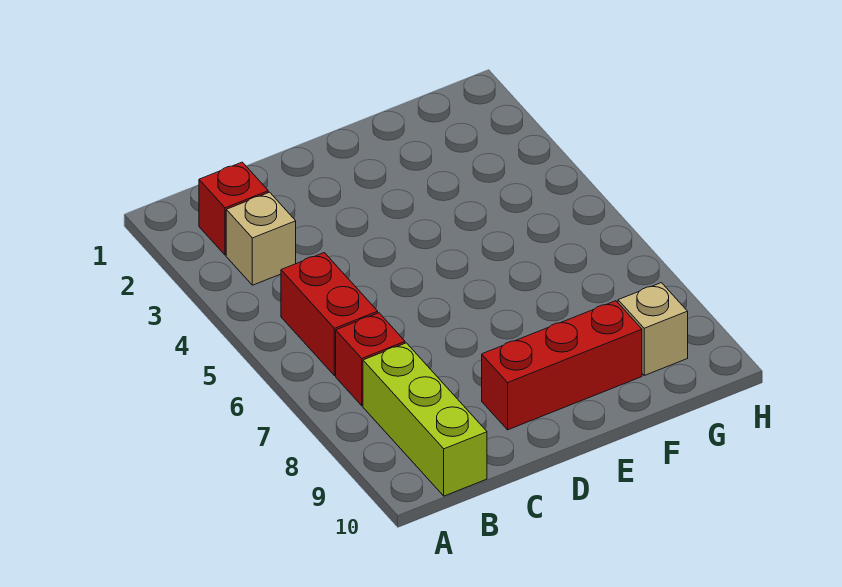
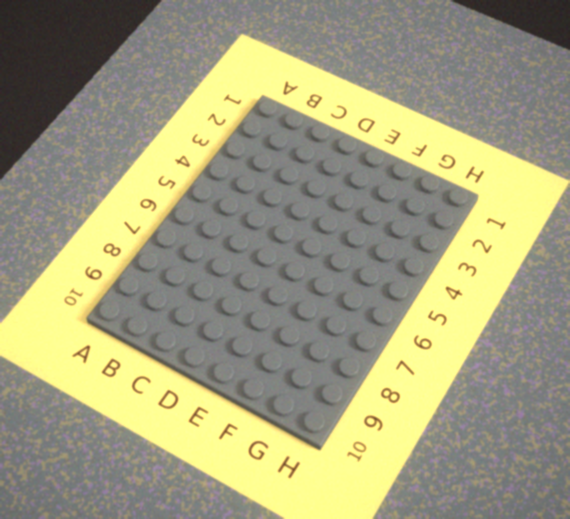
none -> red brick B2 level 1
none -> tan brick B3 level 1

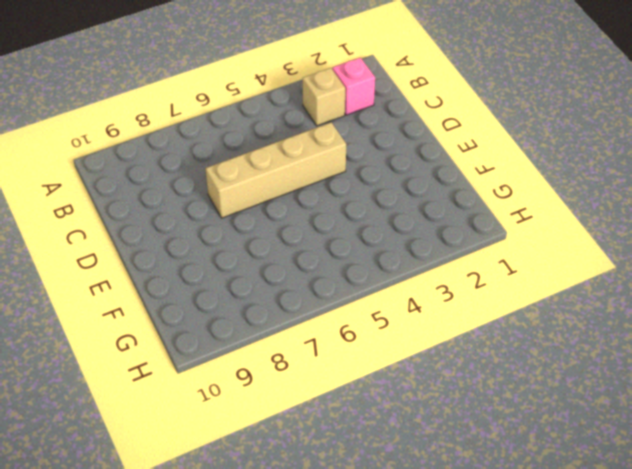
pink brick B2 level 1 -> red brick B2 level 1
tan brick D4:D7 level 1 -> none
none -> red brick B5:B6 level 1
none -> red brick B7 level 1

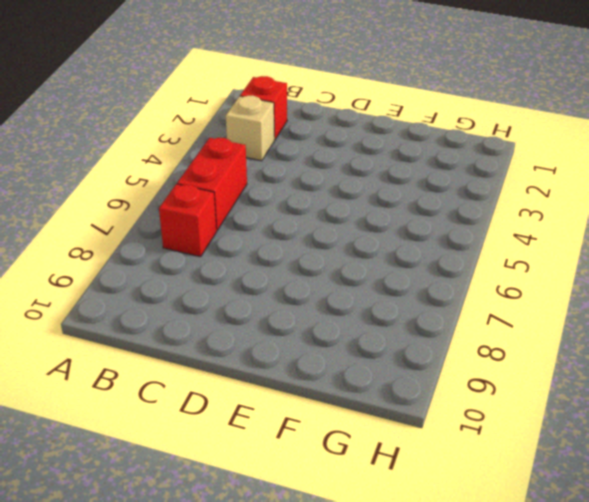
none -> lime brick B8:B10 level 1
none -> red brick D9:F9 level 1

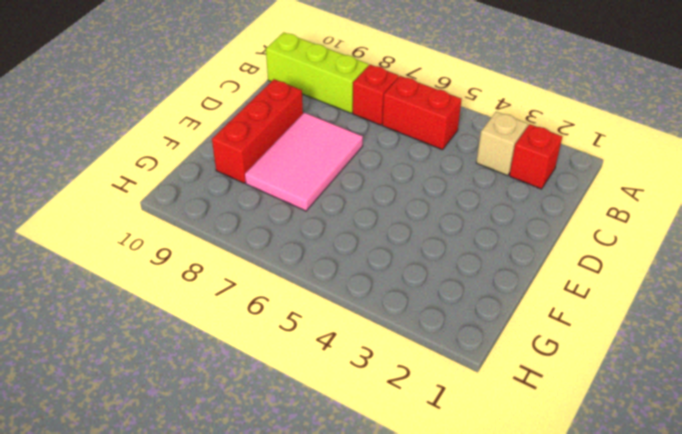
pink tile D7:F8 level 1 -> none
none -> tan brick G9 level 1

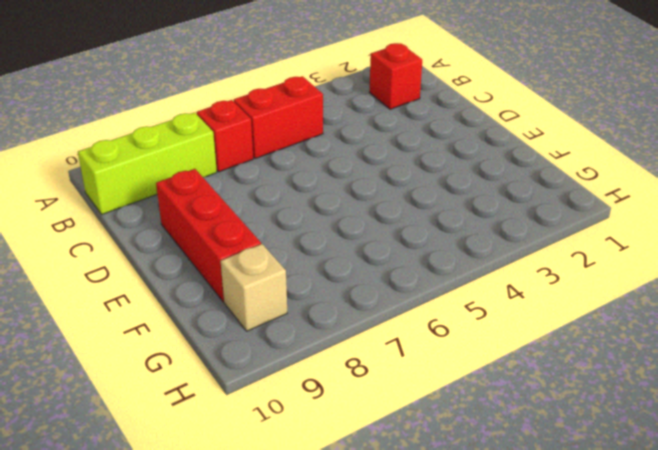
none -> tan brick B3 level 1

